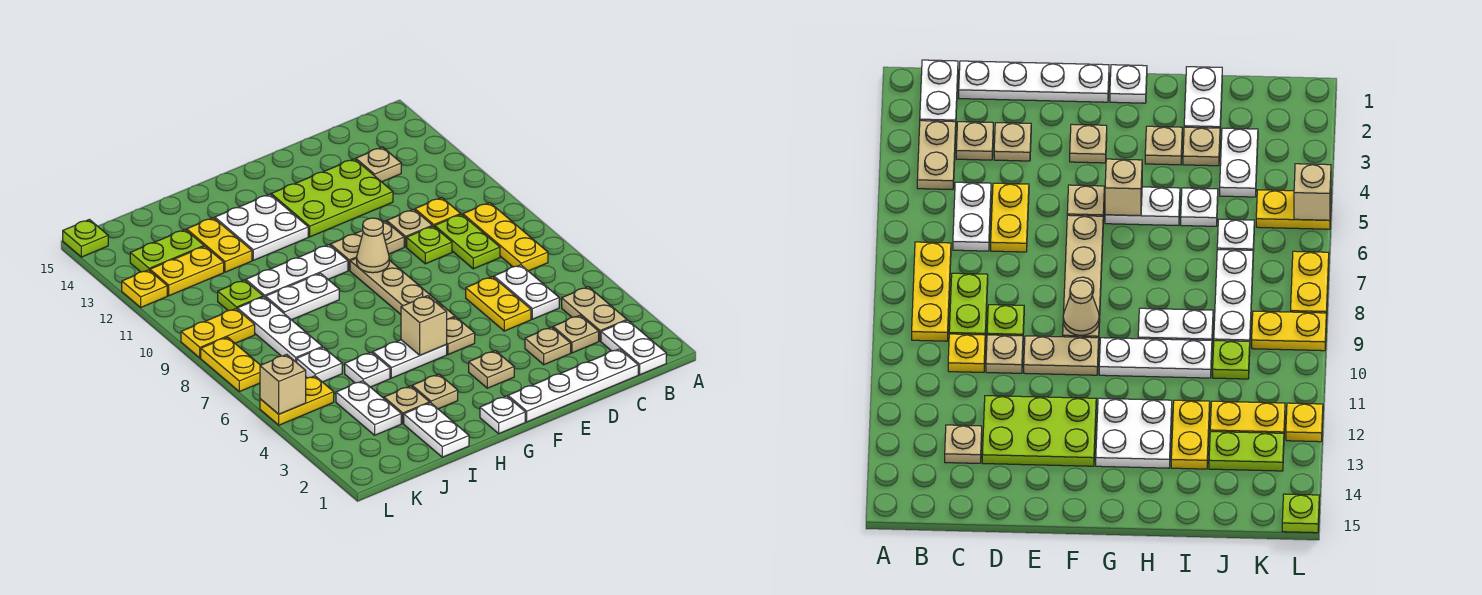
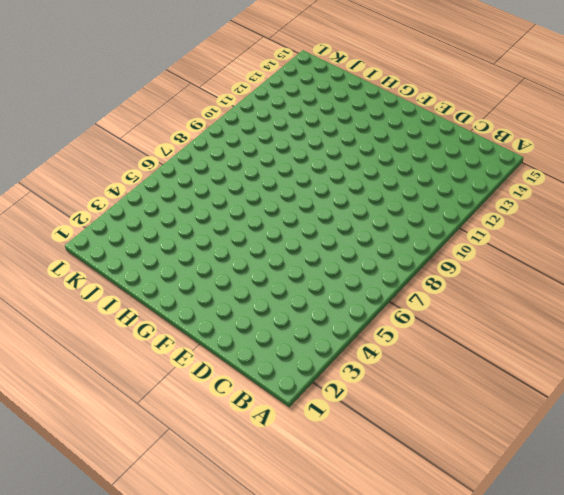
none -> white plate B1:B2 level 1
none -> tan plate B3:B4 level 1
none -> yellow plate B7:B9 level 1
none -> white plate C1:F1 level 1

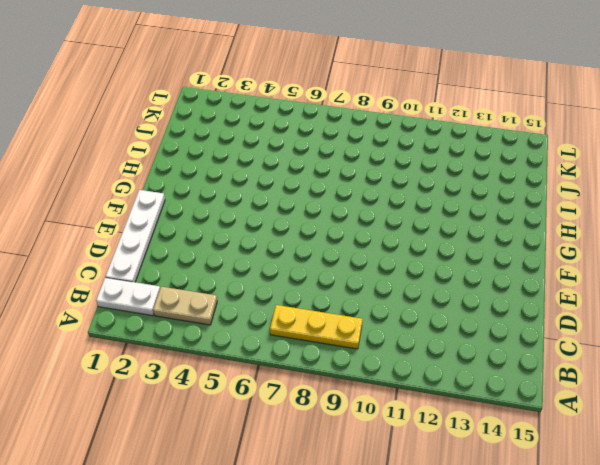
none -> tan plate C3 level 1
none -> white plate C5:C6 level 1
none -> lime plate C8:C9 level 1
none -> yellow plate C10 level 1

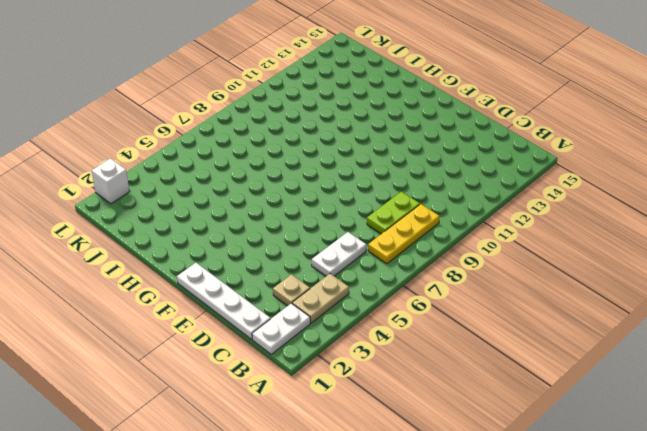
white brick L2 level 1 -> none
none -> yellow plate C10 level 1
none -> tan plate C13 level 1
none -> tan plate D3 level 1
none -> yellow plate D5:D6 level 1

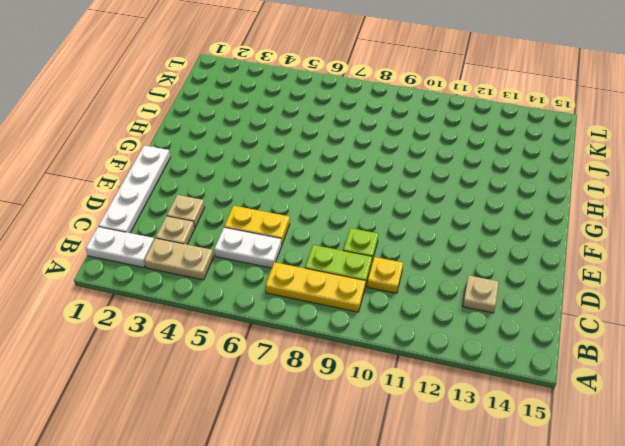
none -> tan plate D10 level 1
none -> lime plate D12:F13 level 1
none -> tan plate E10:F10 level 1
none -> tan plate F3 level 1

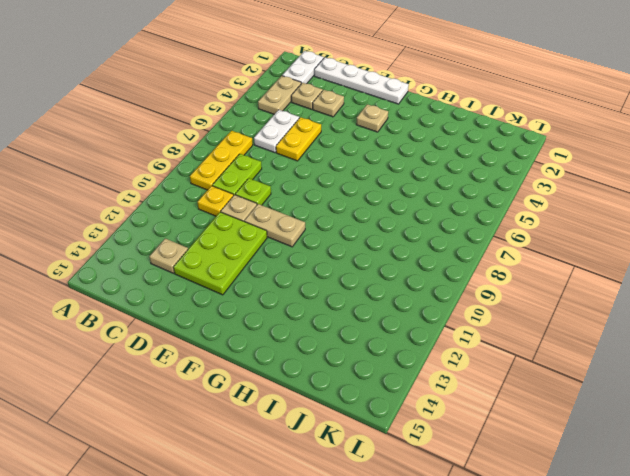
lime plate D11:E13 level 1 -> lime plate D12:F13 level 1
none -> tan plate F5 level 1
none -> tan plate F6:F9 level 1
none -> white plate G1 level 1
none -> white plate G5:H5 level 1

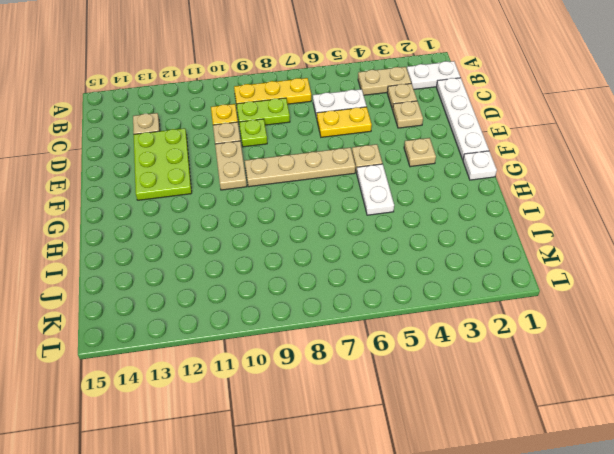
none -> white plate G10:I10 level 1
none -> white plate G12:H13 level 1
none -> tan plate H3 level 1
none -> white plate H9:I9 level 1

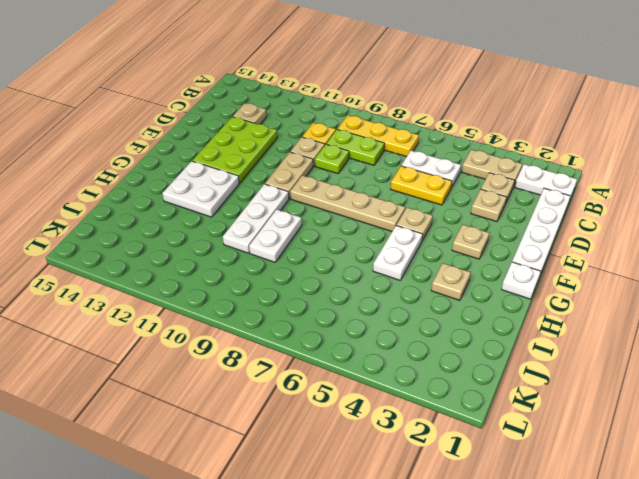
none -> white plate I1:I2 level 1
none -> tan plate I3 level 1
none -> white plate I5 level 1
none -> yellow plate I12:I13 level 1

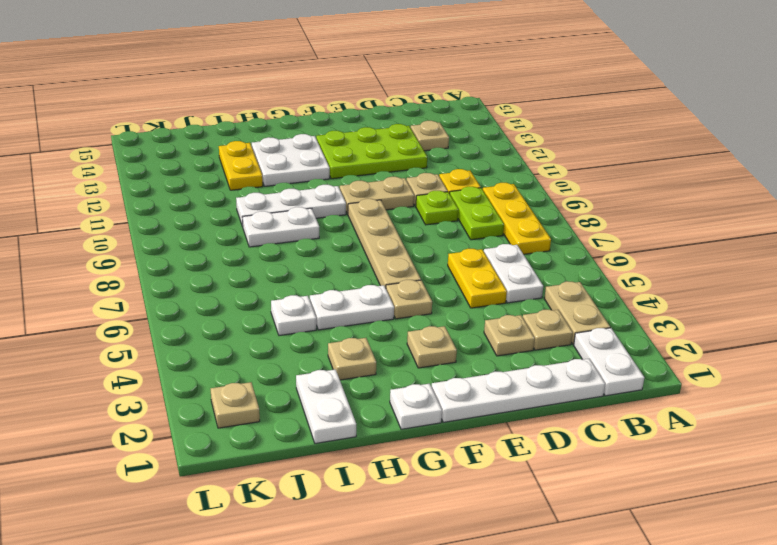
tan plate K2 level 1 -> tan plate I3 level 1
none -> white plate J3:J4 level 1
none -> white plate J6 level 1
none -> white plate J7:J9 level 1
none -> lime plate J10 level 1

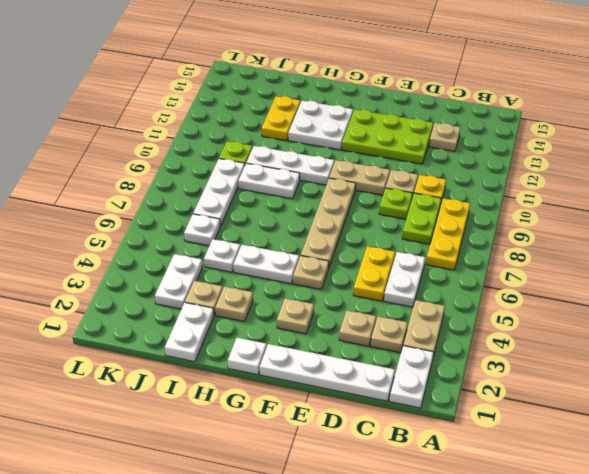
none -> yellow plate J12:K12 level 1
none -> lime plate J13:K13 level 1
none -> yellow plate K5:L5 level 1
none -> yellow plate K9:L9 level 1

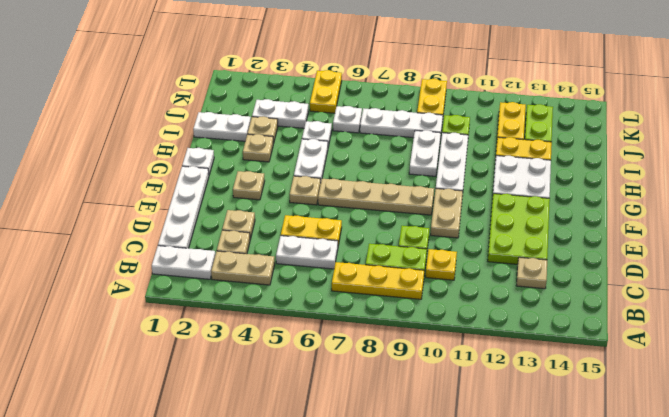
none -> tan plate D10 level 1
none -> yellow plate L7:L8 level 1
none -> yellow plate L12 level 1
none -> lime plate L15 level 1

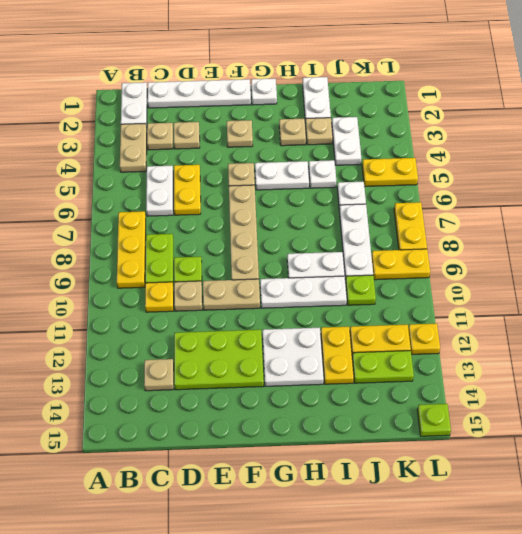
none -> tan cone F9 level 2
none -> tan brick G5 level 2
none -> tan brick L5 level 2

